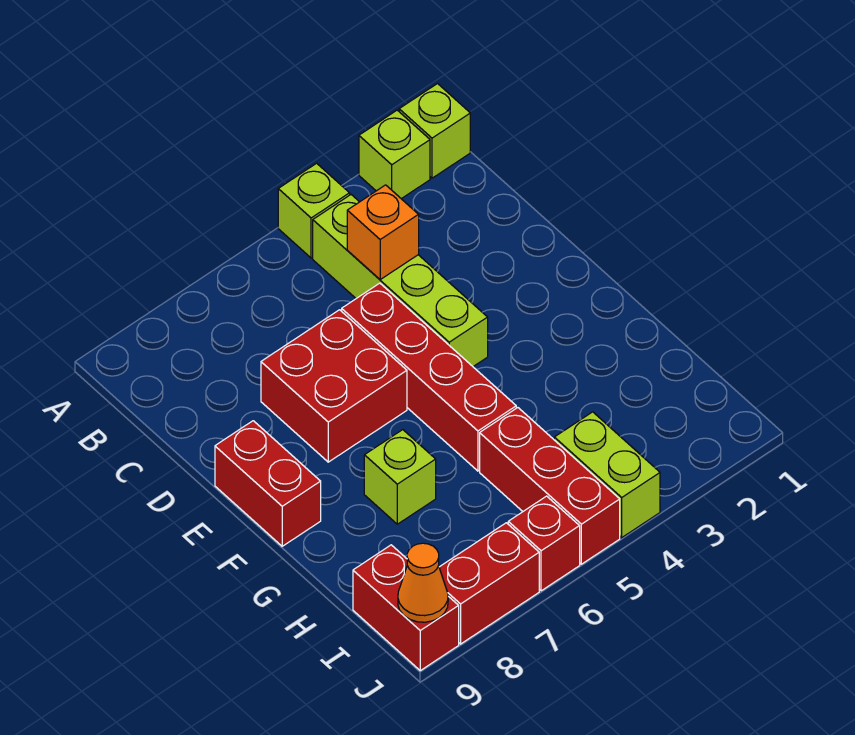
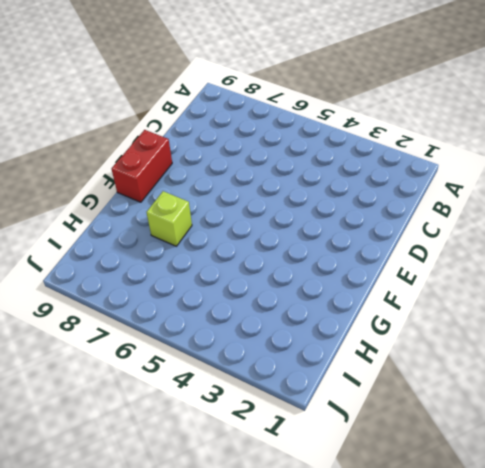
none -> lime brick A1 level 1
none -> lime brick A2 level 1
none -> lime brick A4 level 1

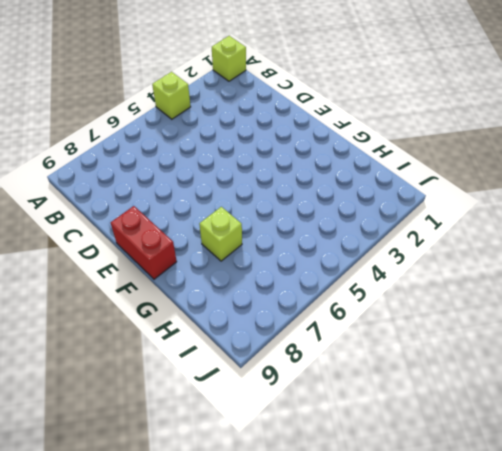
none -> lime brick A2 level 1
none -> lime brick B4:E4 level 1
none -> red brick D5:G5 level 1

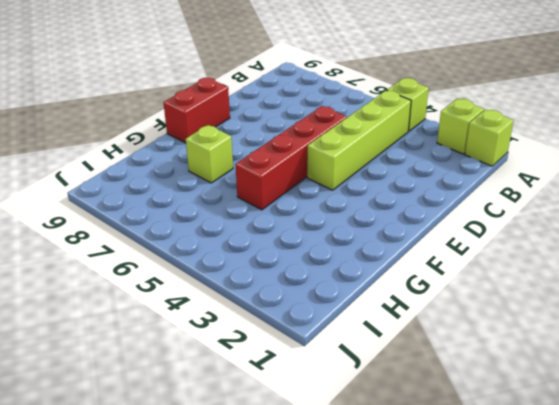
none -> red brick D6:E7 level 1
none -> red brick H5:J5 level 1
none -> lime brick I4:J4 level 1

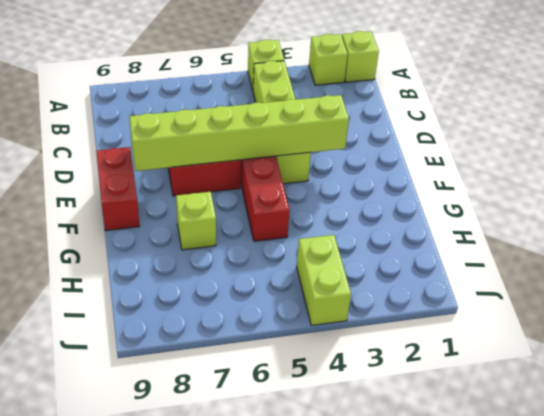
lime brick E3:E8 level 2 -> none
none -> red brick H5:J5 level 1
none -> red brick I9:J9 level 1
none -> red brick J6 level 1

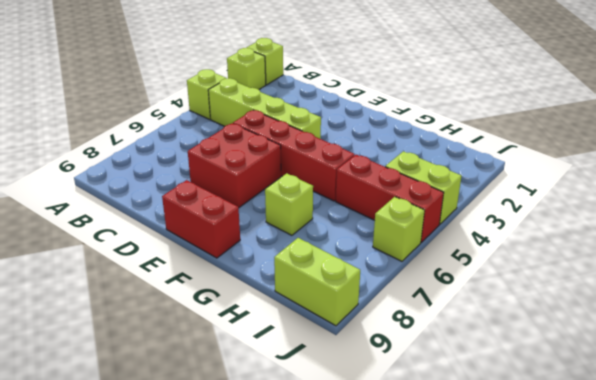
lime brick I9:J9 level 1 -> red brick I9:J9 level 1
lime brick J6 level 1 -> red brick J6 level 1
none -> red brick J7:J8 level 1
none -> orange brick C4 level 2
none -> orange cone J9 level 2

